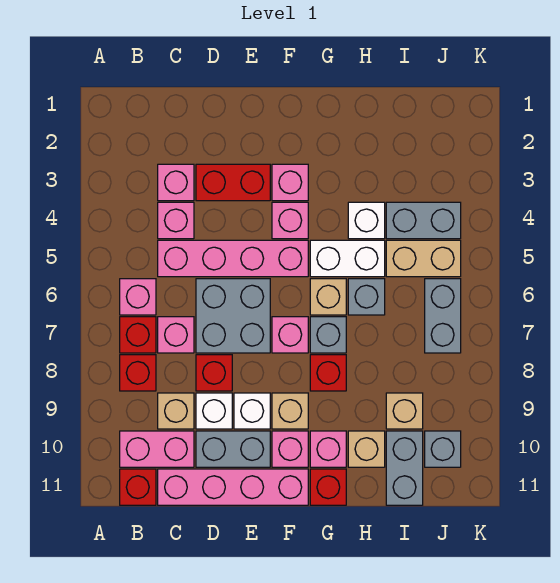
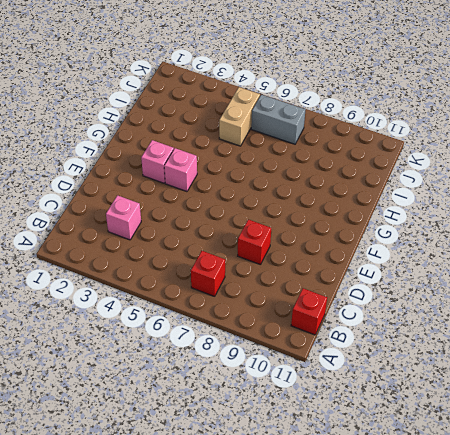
none -> pink brick B6 level 1
none -> red brick B8 level 1
none -> pink brick B10:C10 level 1
none -> pink brick C4 level 1

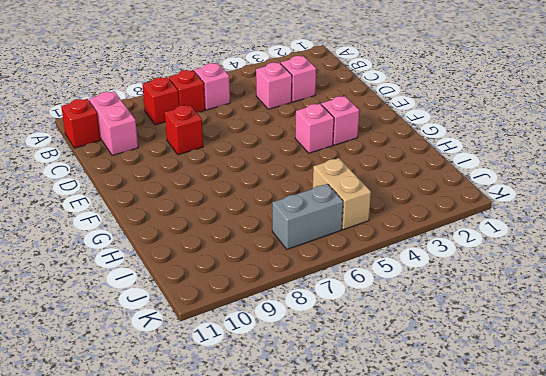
none -> pink brick C5:F5 level 1
none -> pink brick C7 level 1
none -> tan brick C9 level 1
none -> pink brick C11:F11 level 1

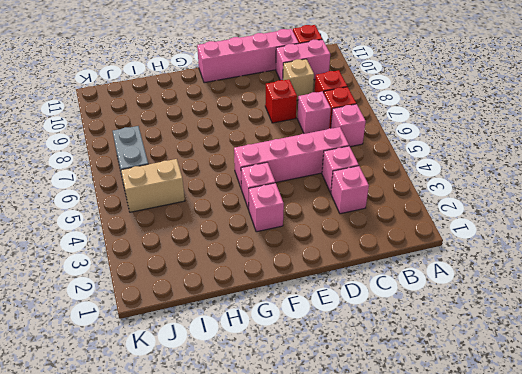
none -> red brick D3:E3 level 1
none -> grey brick D6:E7 level 1
none -> white brick D9 level 1
none -> grey brick D10:E10 level 1

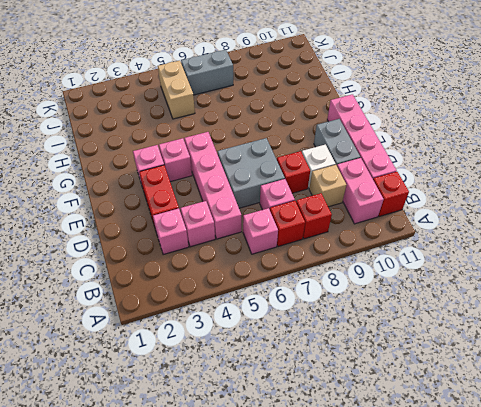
none -> white brick E9 level 1
none -> pink brick F7 level 1
none -> tan brick F9 level 1
none -> pink brick F10 level 1

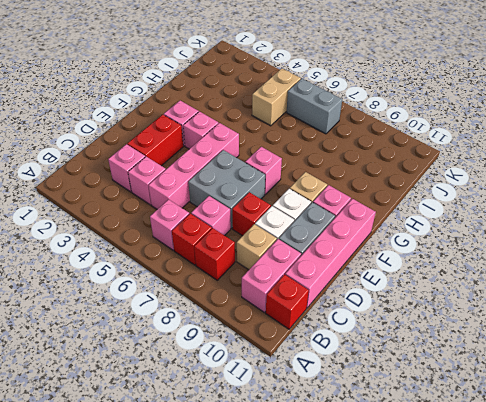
none -> white brick G5:H5 level 1
none -> tan brick G6 level 1
none -> grey brick G7 level 1
none -> red brick G8 level 1

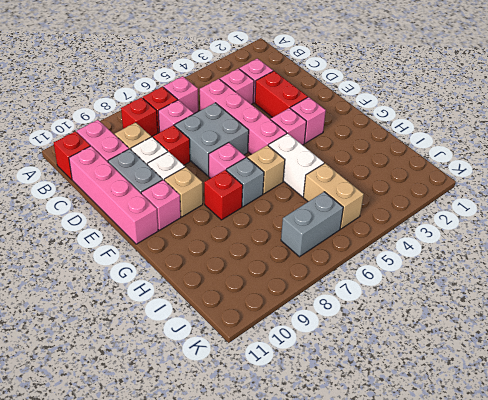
none -> pink brick G10 level 1
none -> red brick G11 level 1
none -> white brick H4 level 1
none -> grey brick H6 level 1

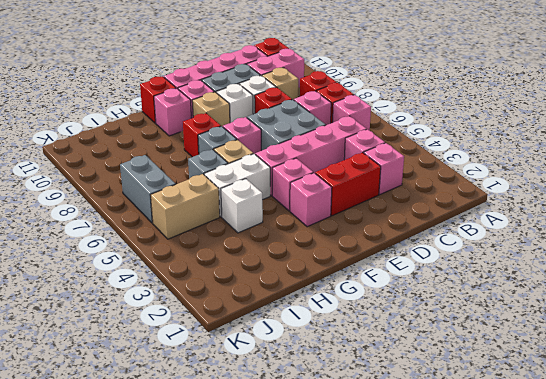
none -> tan brick H10 level 1
none -> grey brick I4:J4 level 1
none -> tan brick I9 level 1
none -> grey brick I10:I11 level 1

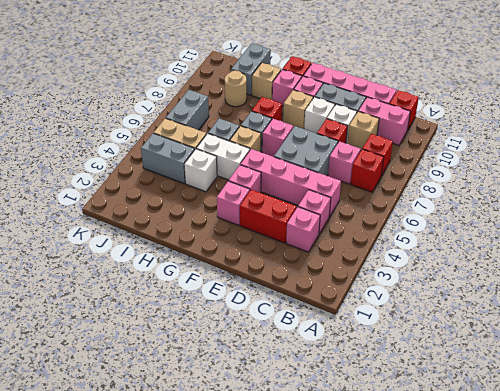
tan round brick I9 level 1 -> tan brick I9 level 1
none -> pink brick B6 level 1
none -> grey brick J10 level 1

